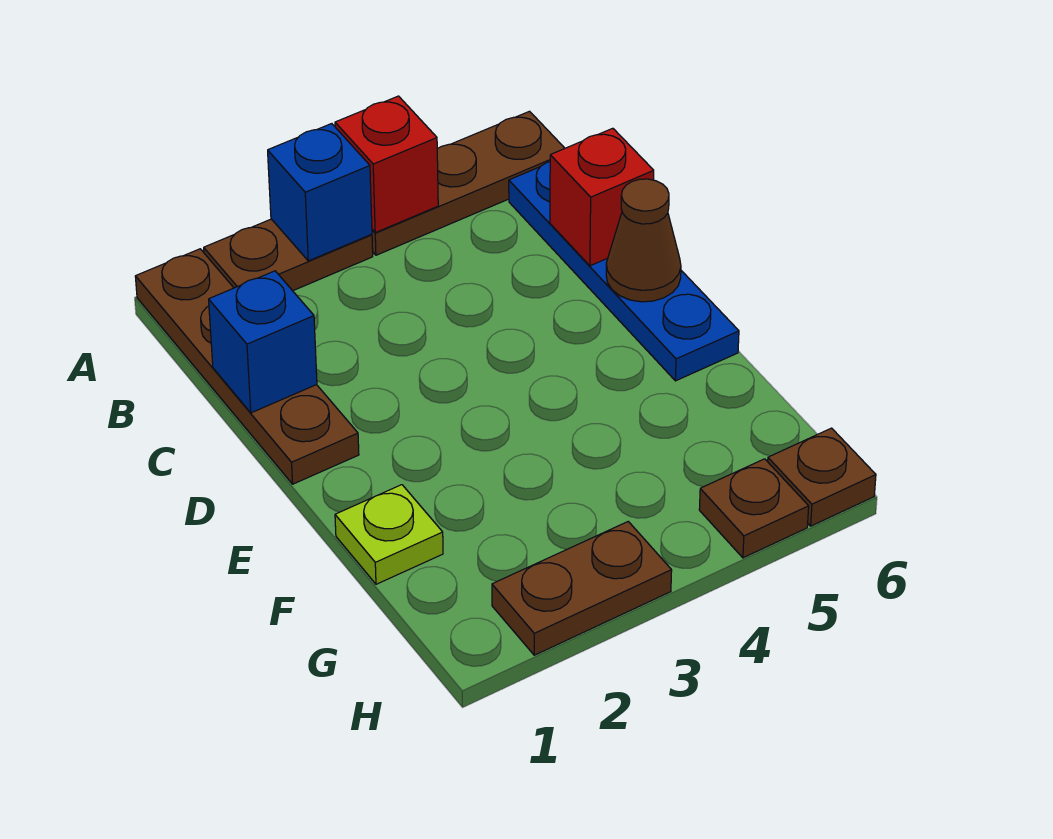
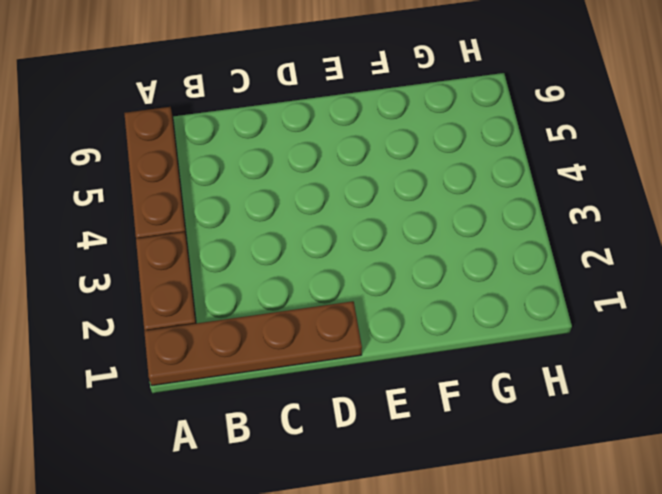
none -> blue plate B6:E6 level 1
none -> lime plate F1 level 1
none -> brown plate H2:H3 level 1

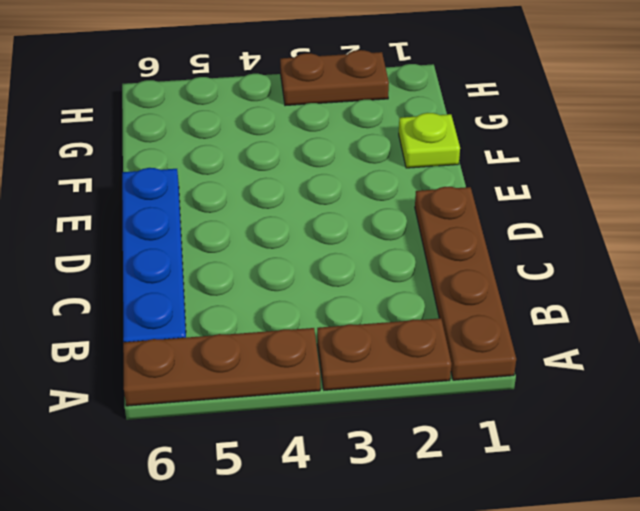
none -> brown plate H5 level 1
none -> brown plate H6 level 1
none -> blue brick A3 level 2

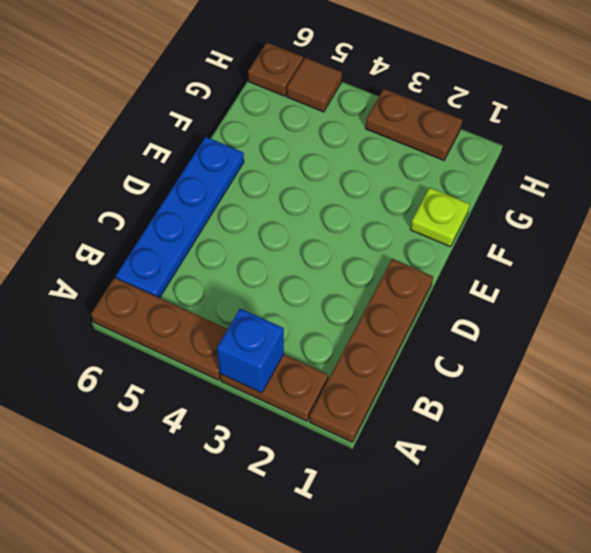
brown tile H5 level 1 -> brown plate H5 level 1
none -> red brick A4 level 2
none -> blue brick C1 level 2
none -> red brick C6 level 2

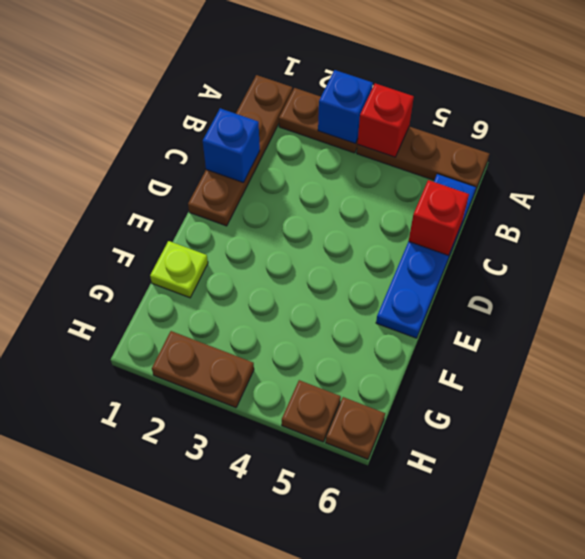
none -> brown cone D6 level 2

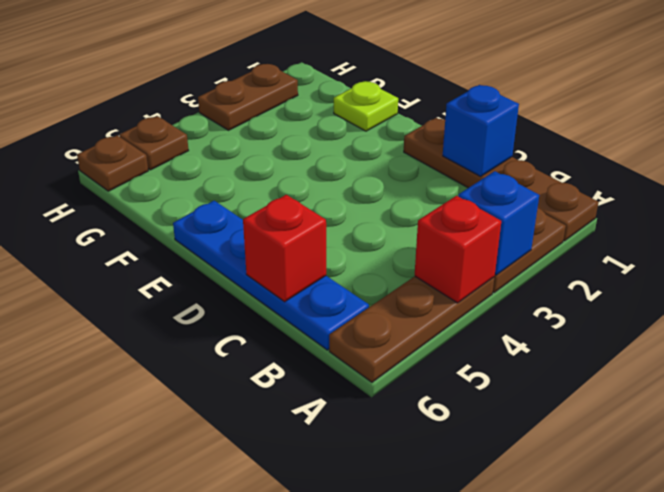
none -> brown cone D6 level 2

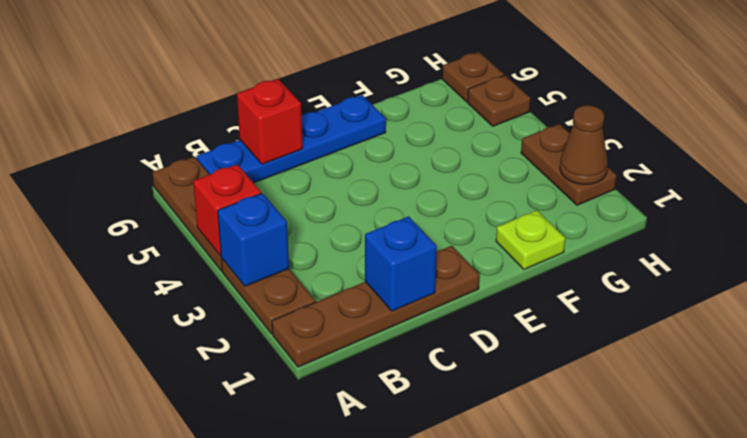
brown cone H2 level 2 -> brown cone D6 level 2

